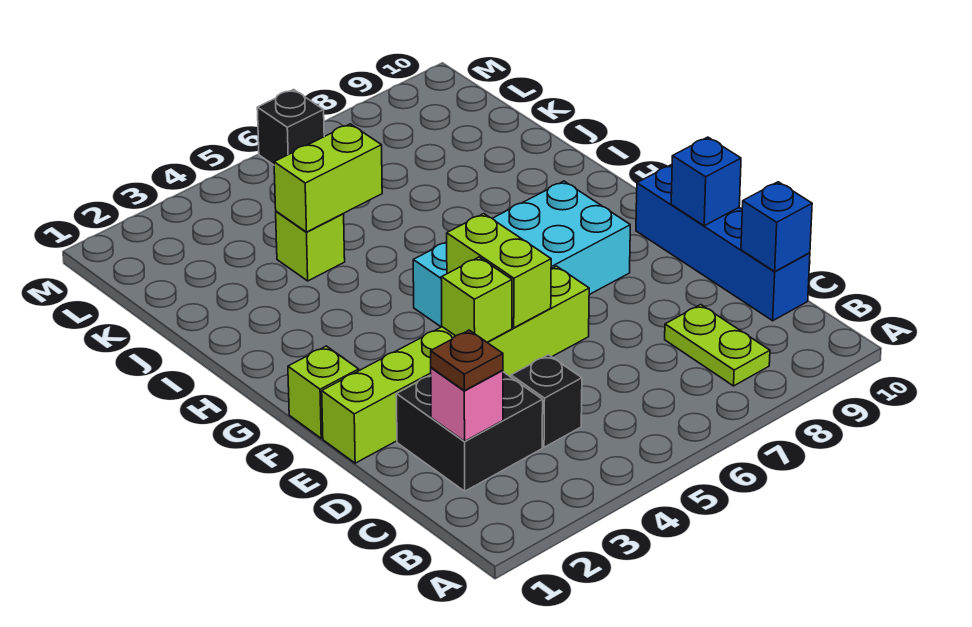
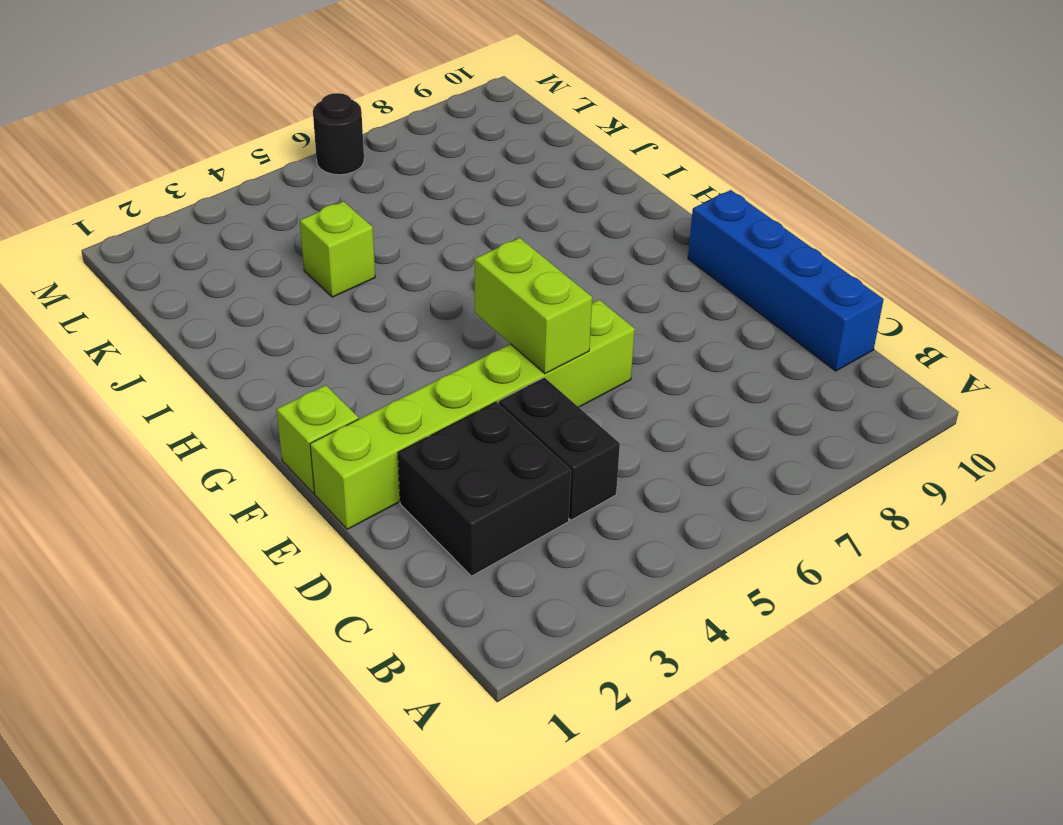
black brick C4:D4 level 1 -> black brick C4 level 1
black round brick M6 level 1 -> black brick M6 level 1
none -> lime plate B8:C8 level 1
none -> cyan brick F5:G8 level 1
none -> pink brick C2 level 2

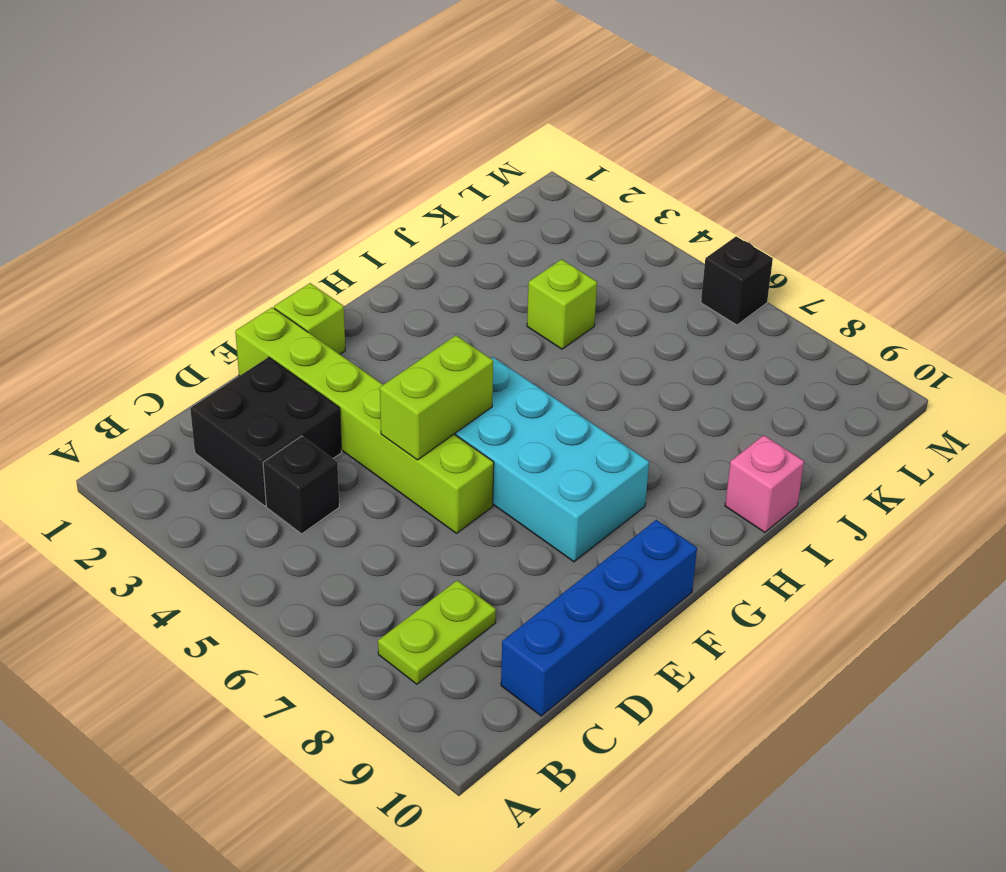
pink brick I10 level 1 -> pink brick C2 level 2
none -> blue brick C10 level 2
none -> lime brick E4 level 2
none -> blue brick E10 level 2

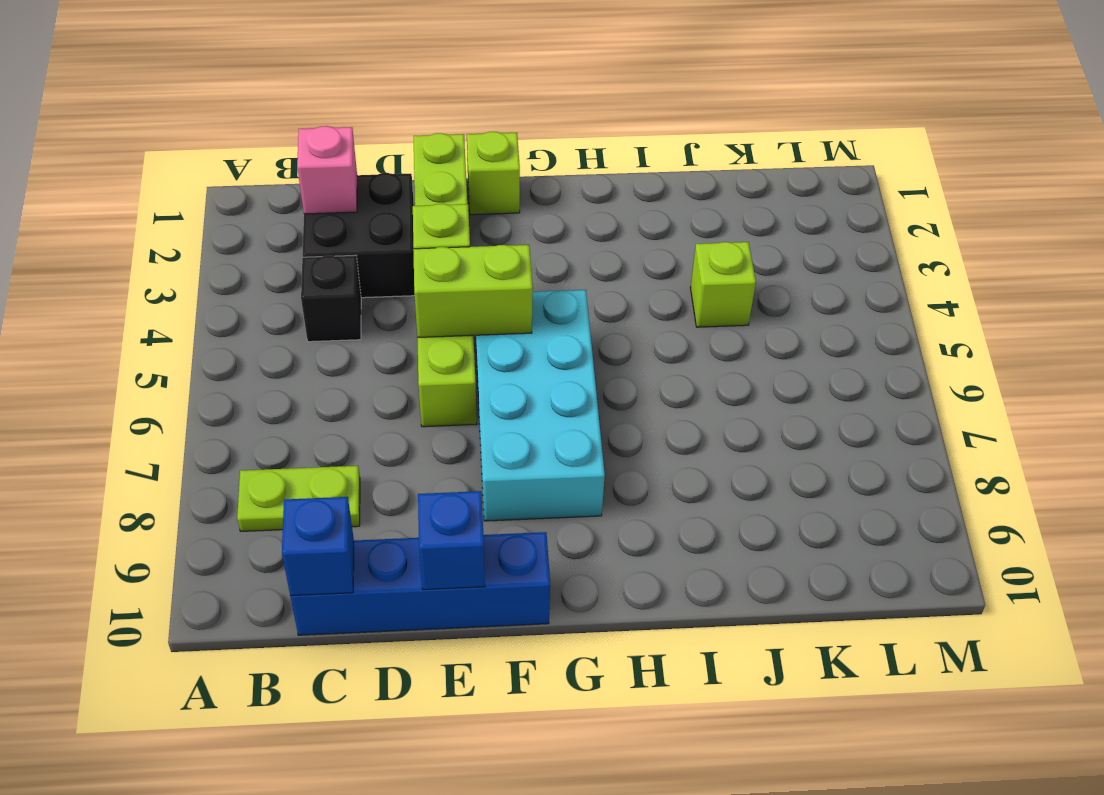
none -> black brick M6 level 1
none -> lime brick J4:J5 level 2
none -> brown plate C2 level 3

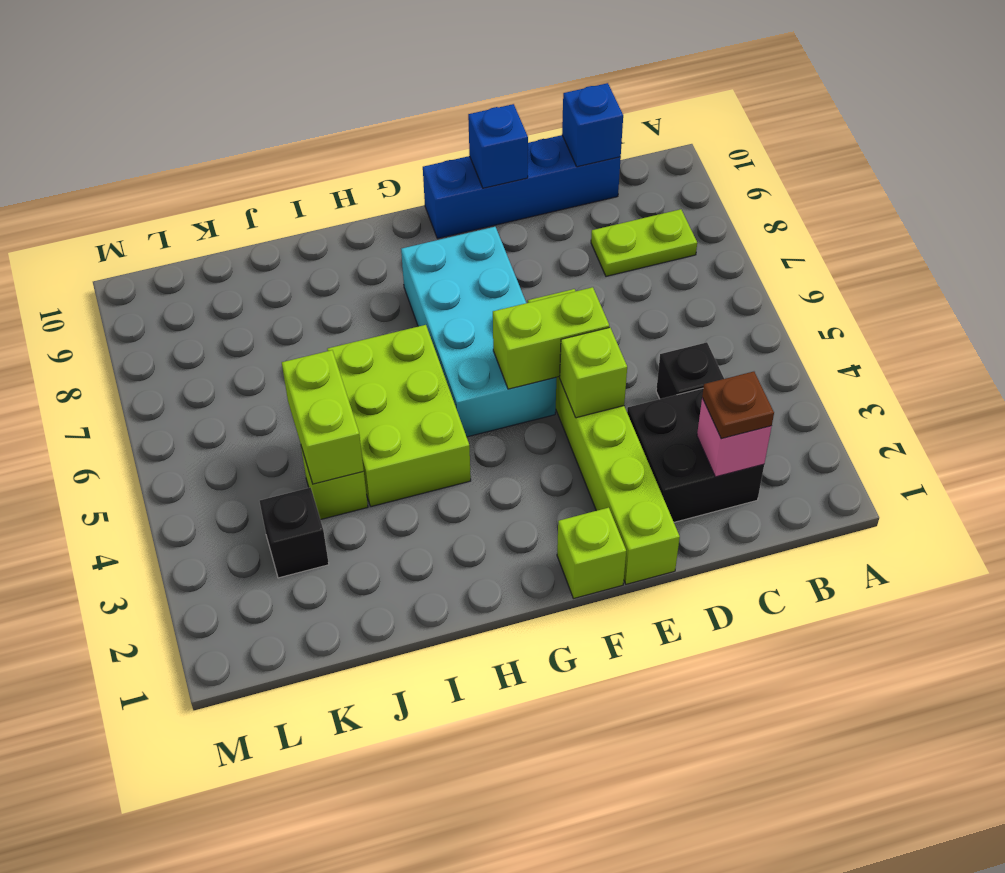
lime brick H4:I6 level 1 -> none
black brick K3 level 1 -> black brick M6 level 1

